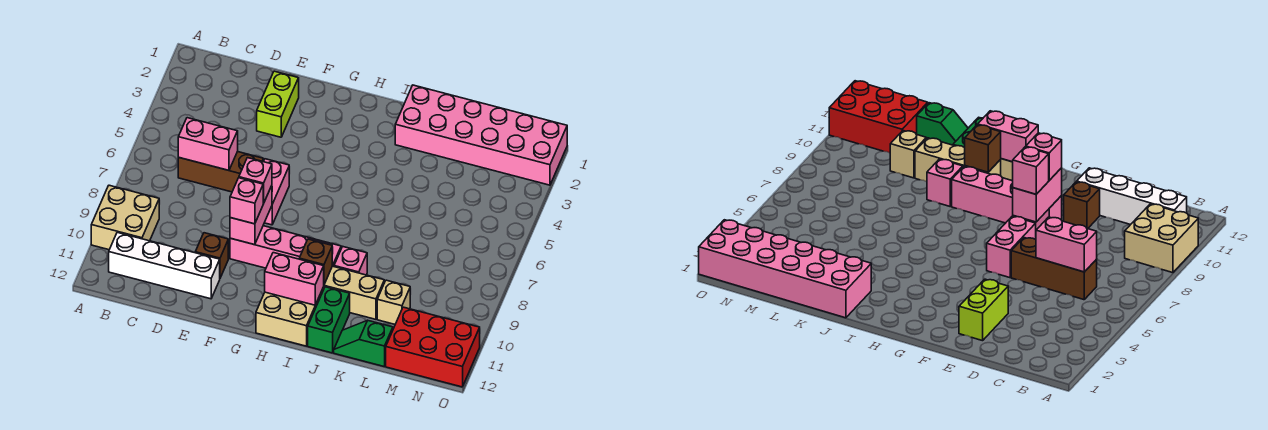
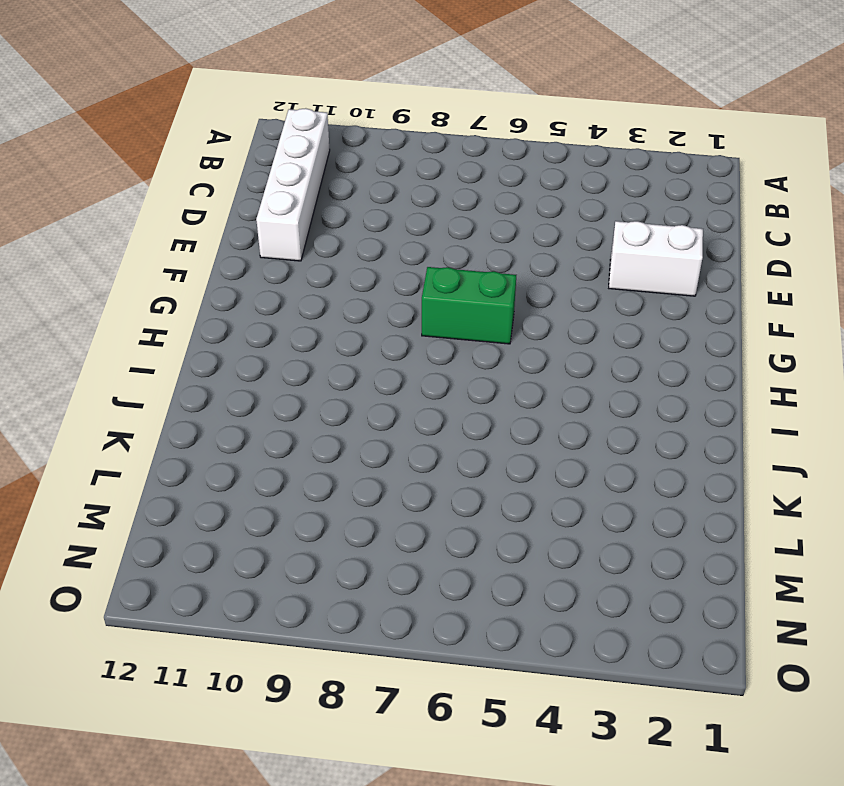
white brick E2:E3 level 1 -> lime brick E2:E3 level 1
green brick G6:G7 level 1 -> green brick J11:J12 level 1
none -> tan brick A9:B10 level 1
none -> brown brick C6:E6 level 1
none -> brown brick E10 level 1

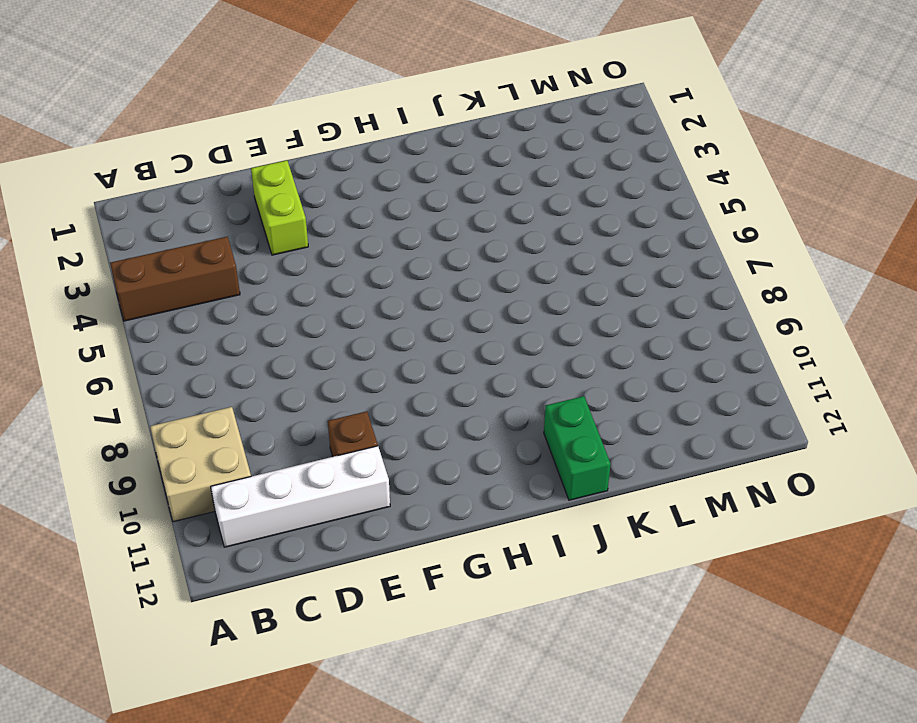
brown brick A4:C4 level 1 -> brown brick C6:E6 level 1
none -> pink brick F6:F7 level 1
none -> pink brick F9:I9 level 1
none -> tan brick H11:I12 level 1

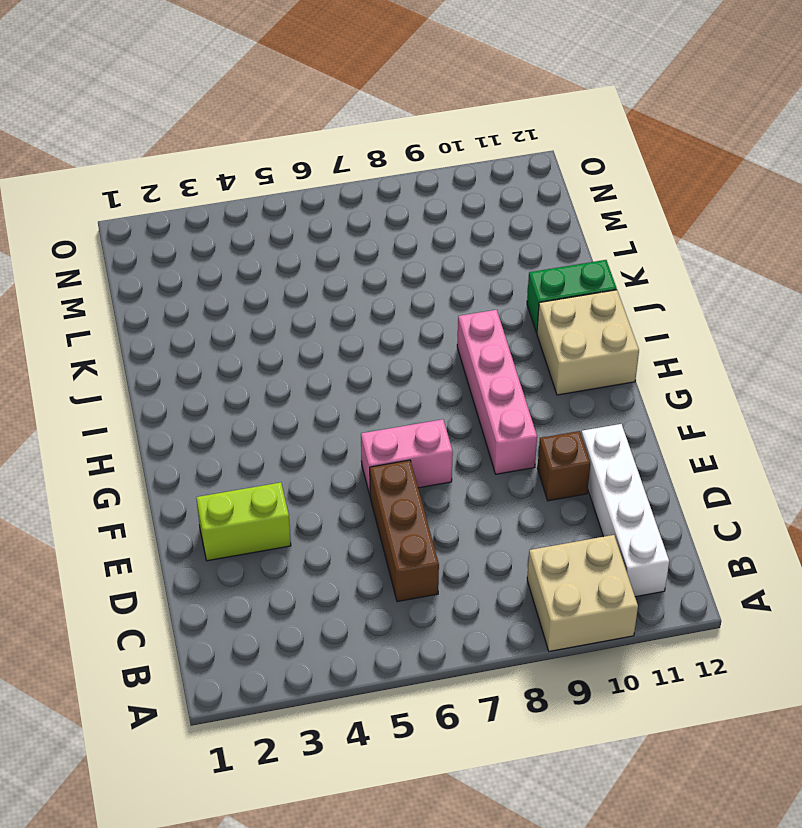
none -> tan brick I10:K10 level 1
none -> pink brick J1:O2 level 1
none -> pink brick J9 level 1

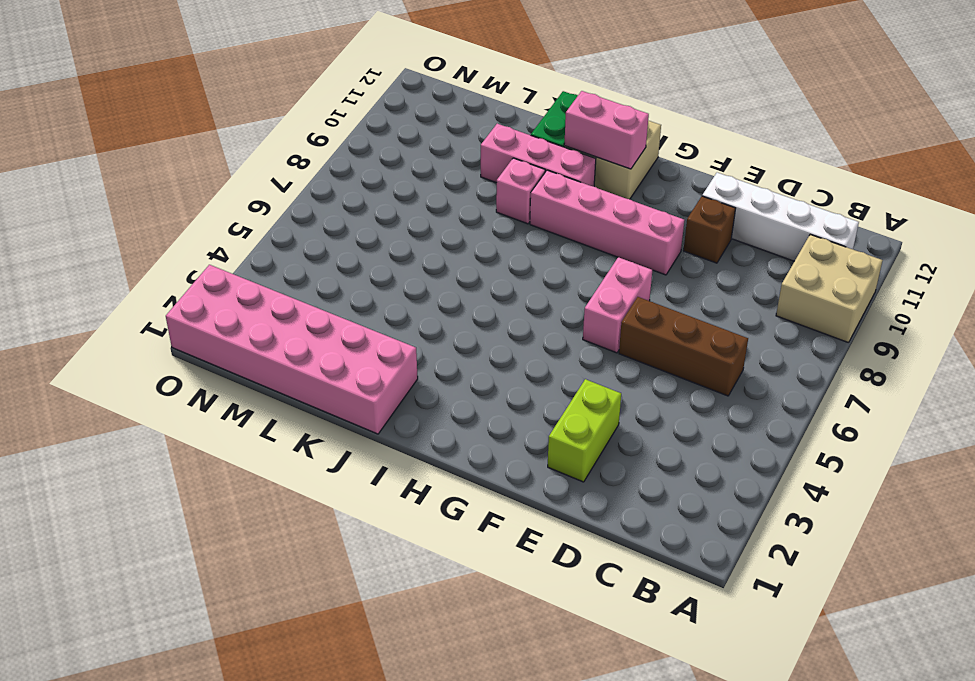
pink brick I10:K10 level 1 -> tan brick I10:K10 level 1
none -> green slope K12:L12 level 1 top L
none -> tan brick L10 level 1
none -> red brick M11:O12 level 1

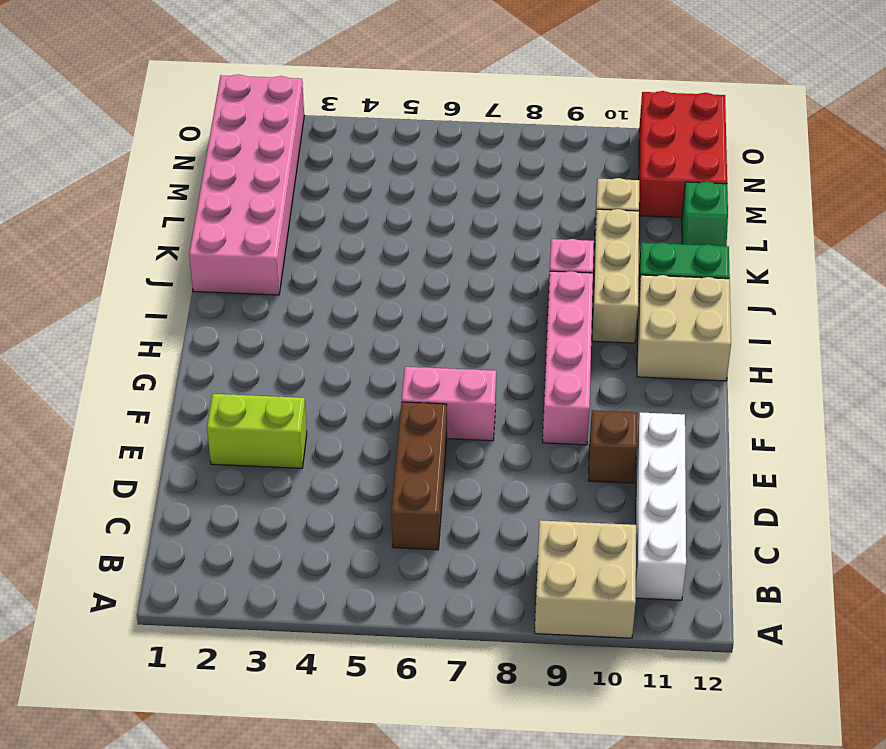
none -> pink brick C6:D6 level 2
none -> pink brick F8:F9 level 2
none -> pink brick H11:I11 level 2

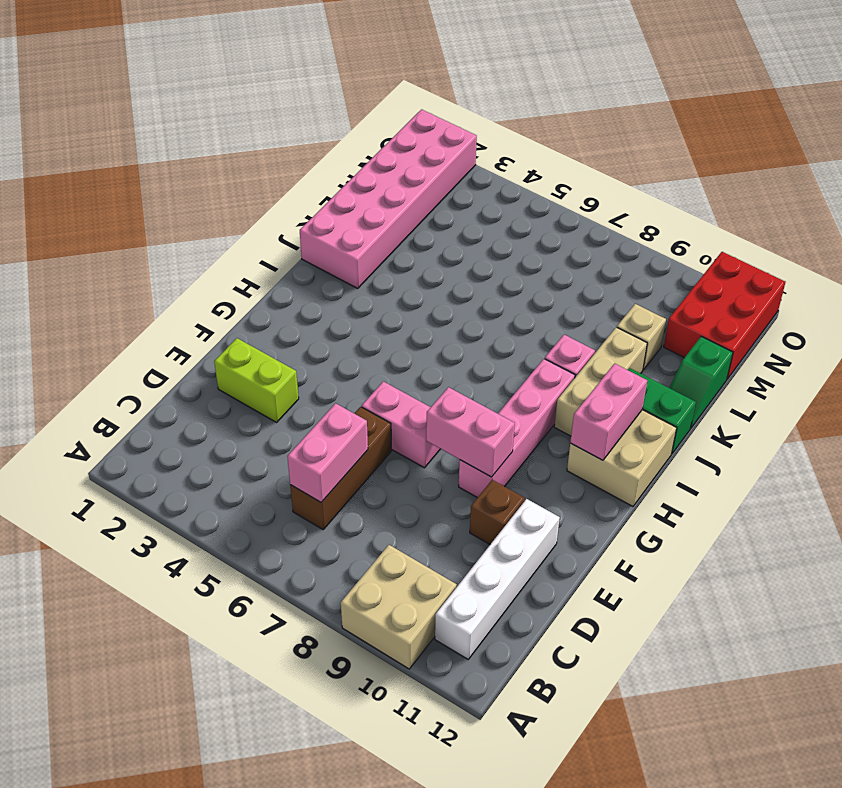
none -> brown brick I10 level 2
none -> pink brick F8 level 3
none -> pink brick F9 level 3

